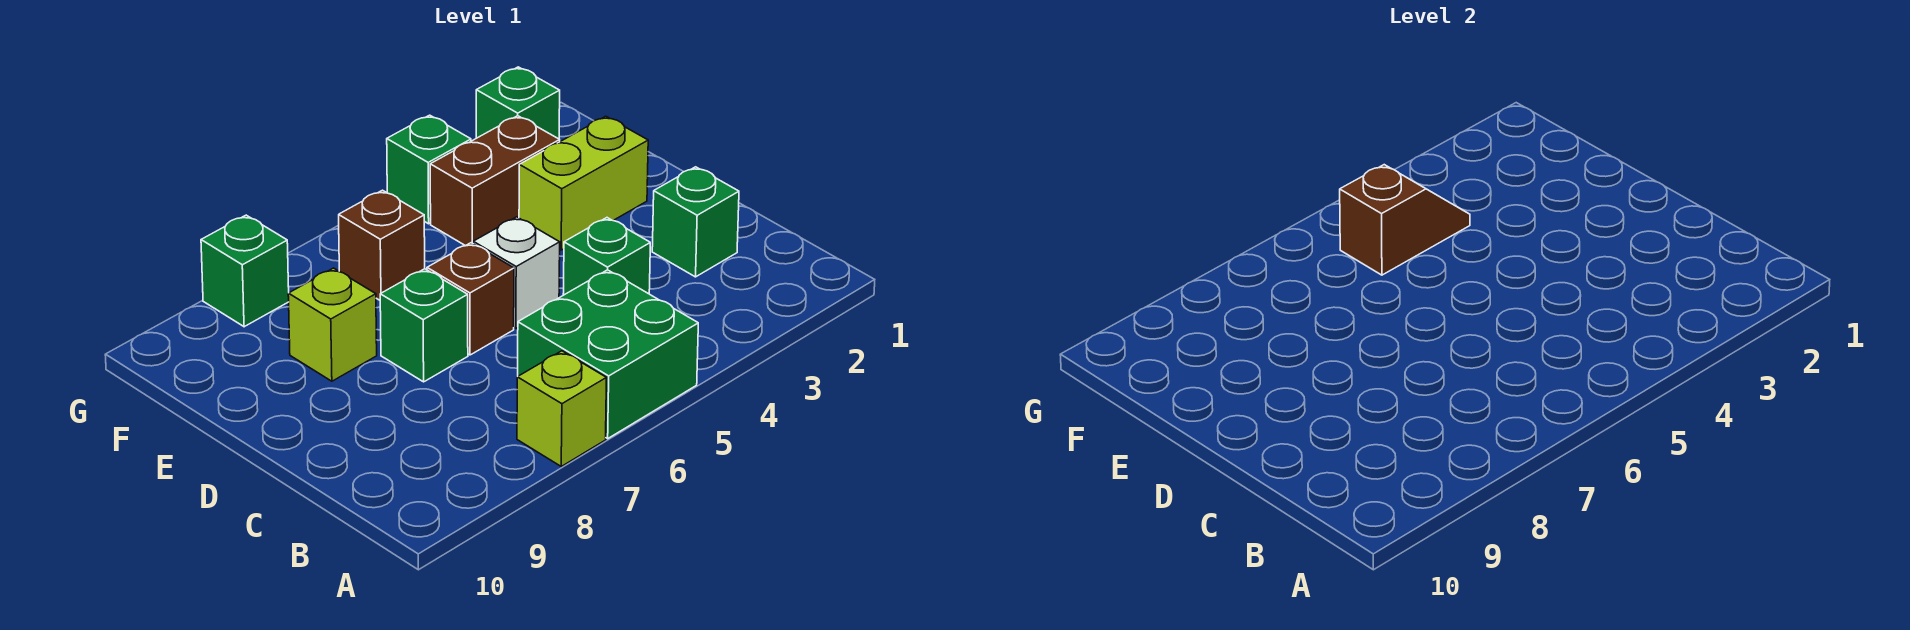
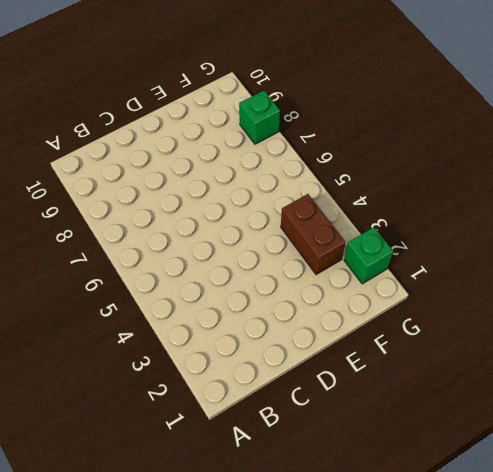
none -> green brick A5:B6 level 1
none -> lime brick A7 level 1
none -> green brick C2 level 1

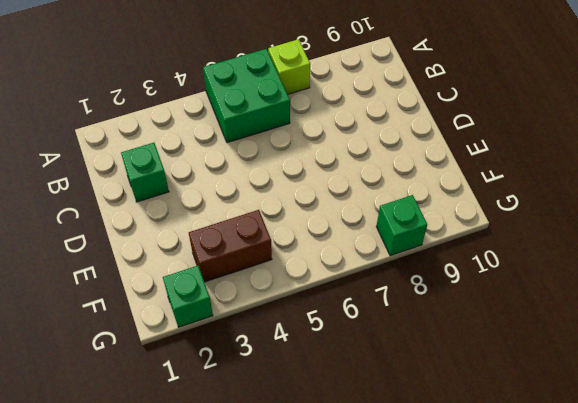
none -> green brick C4 level 1
none -> white brick D5 level 1
none -> brown brick D6 level 1

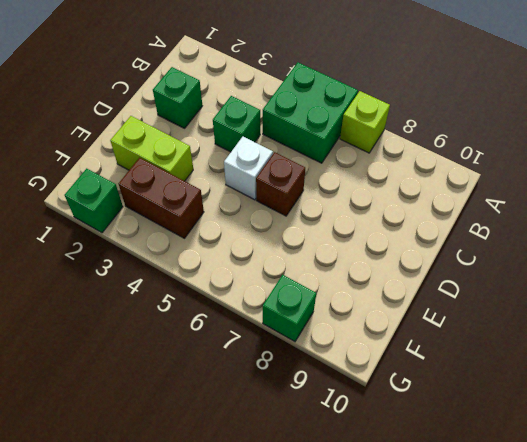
none -> green brick D7 level 1
none -> lime brick E8 level 1
none -> brown brick F6 level 1

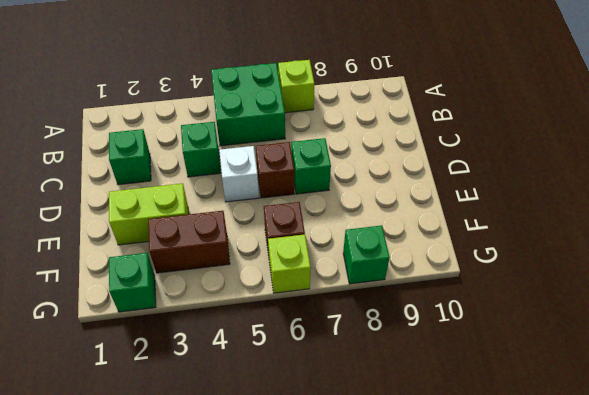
lime brick G6 level 1 -> lime brick E8 level 1
none -> green brick G4 level 1
none -> brown slope F4:F5 level 2 top 5

